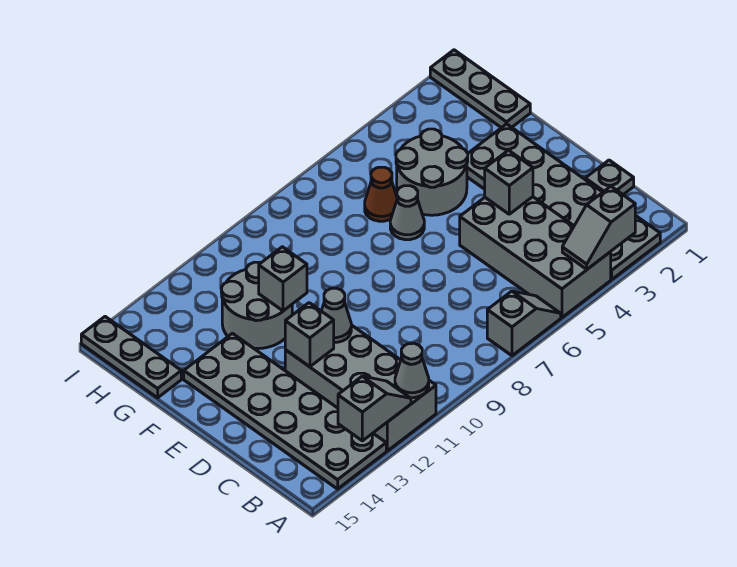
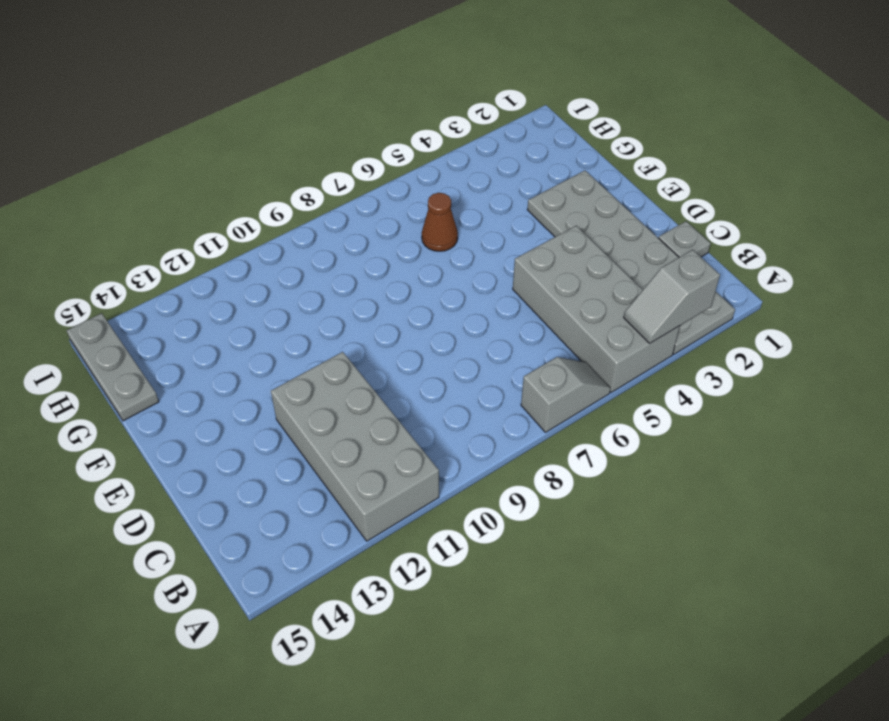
none -> grey plate A13:F14 level 1
none -> grey round brick F4:G5 level 1
none -> grey cone F6 level 1

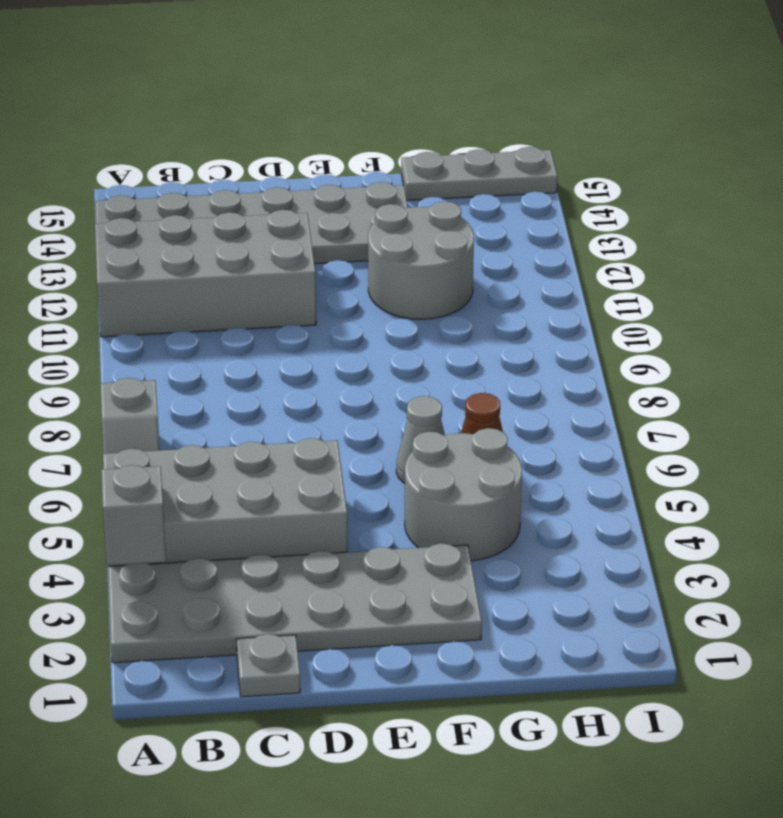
none -> grey plate G1:I1 level 1
none -> grey cone A11 level 2
none -> grey slope A12:A13 level 2 top 13

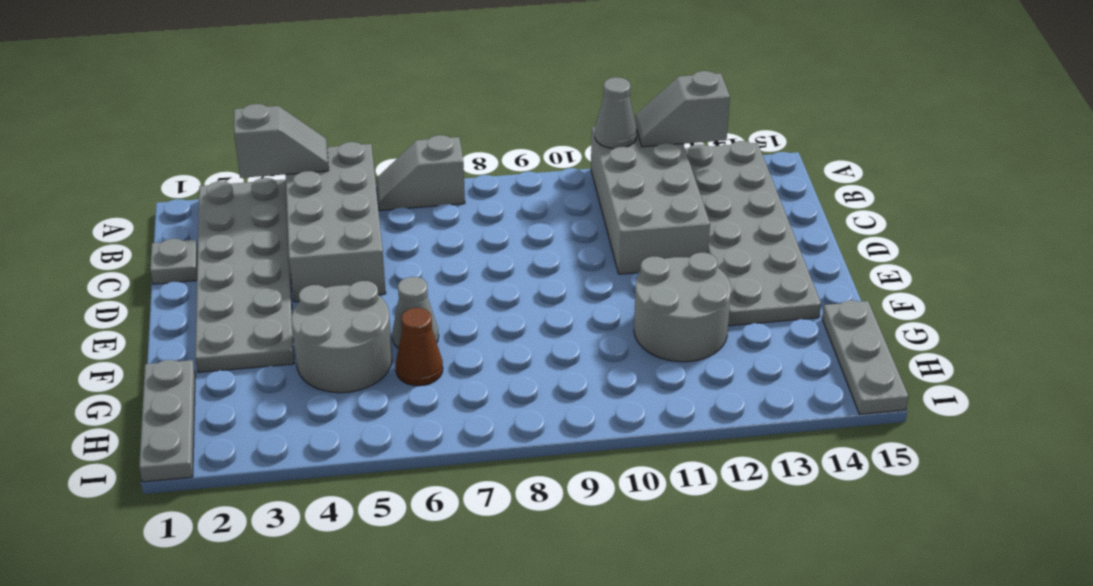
none -> grey brick D4 level 2
none -> grey cone D11 level 2
none -> grey brick D12 level 2

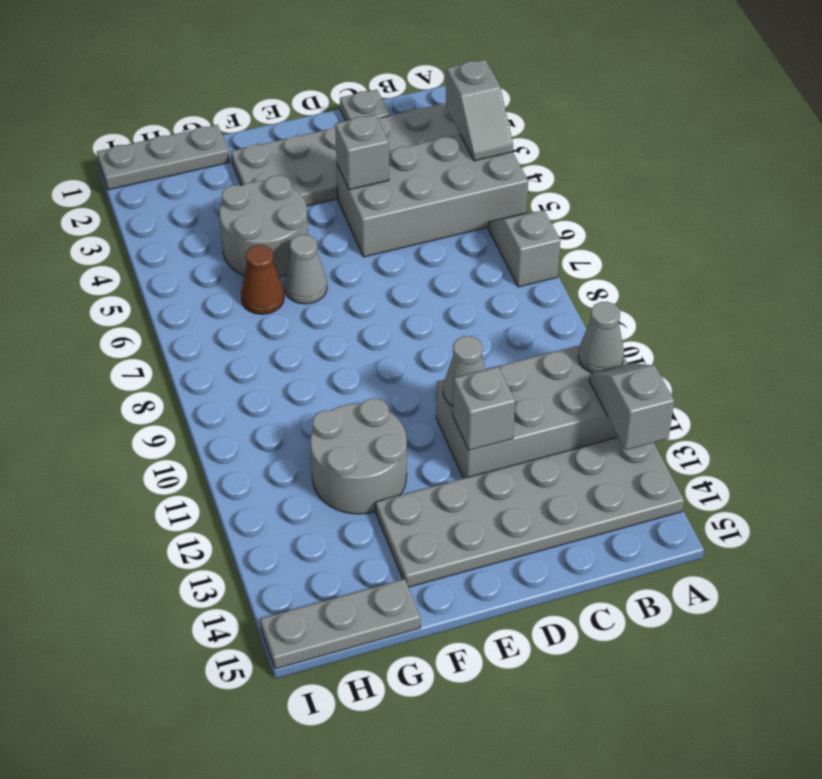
none -> grey brick F11 level 2

